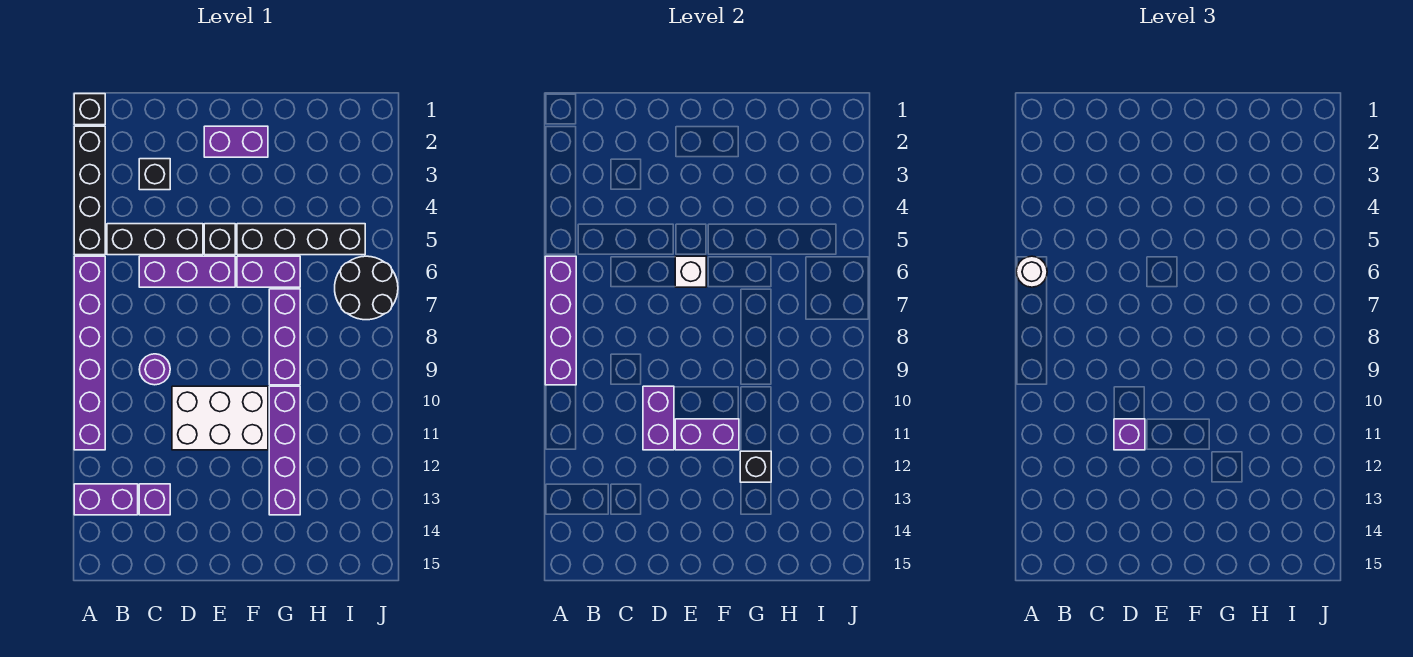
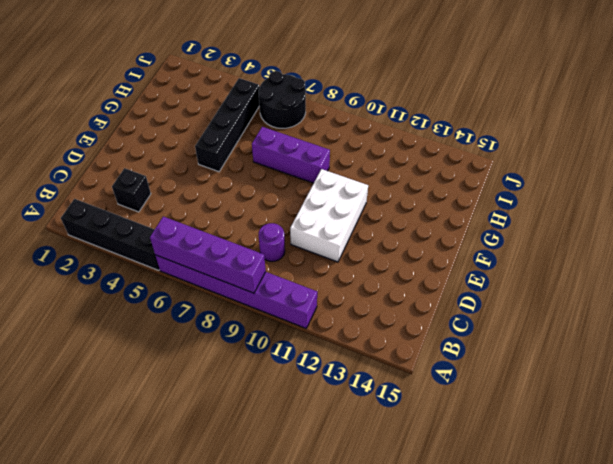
none -> black brick A1 level 1
none -> purple brick A13:B13 level 1
none -> black brick B5:D5 level 1

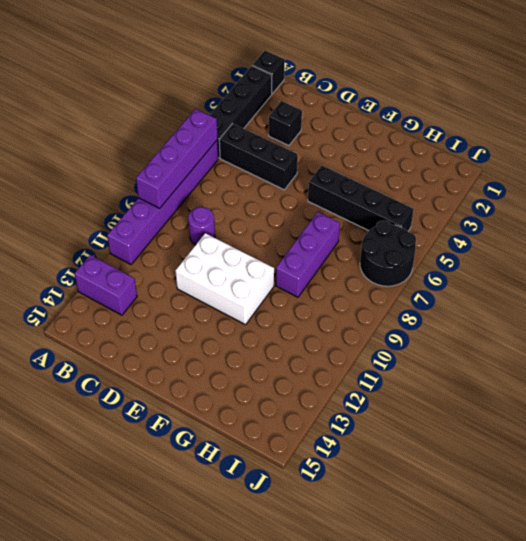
none -> purple brick C6:E6 level 1
none -> purple brick C13 level 1
none -> purple brick E2:F2 level 1

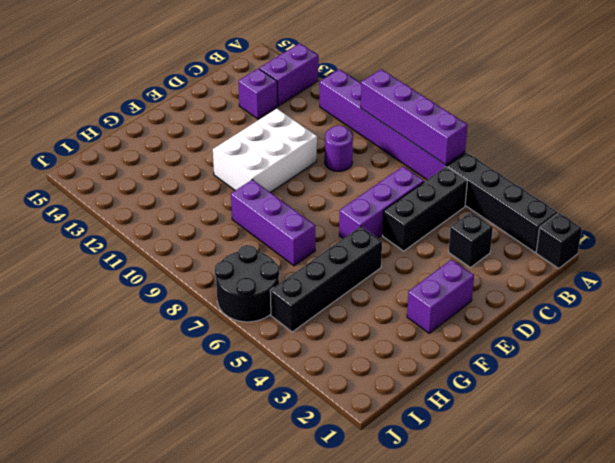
none -> black brick E5 level 1
none -> purple brick F6:G6 level 1
none -> purple brick G10:G13 level 1

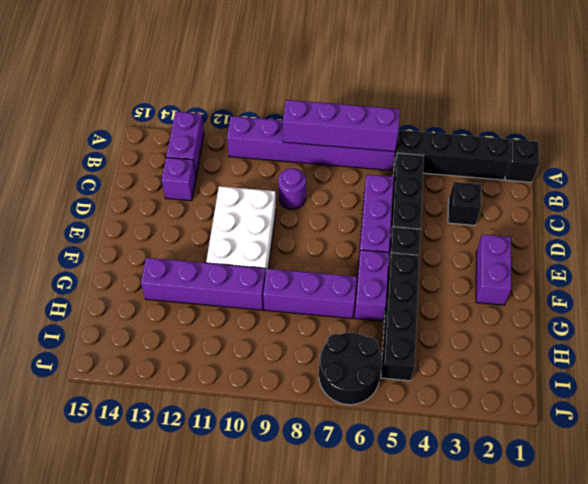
none -> purple brick D10:D11 level 2
none -> white brick E6 level 2
none -> purple brick E11:F11 level 2

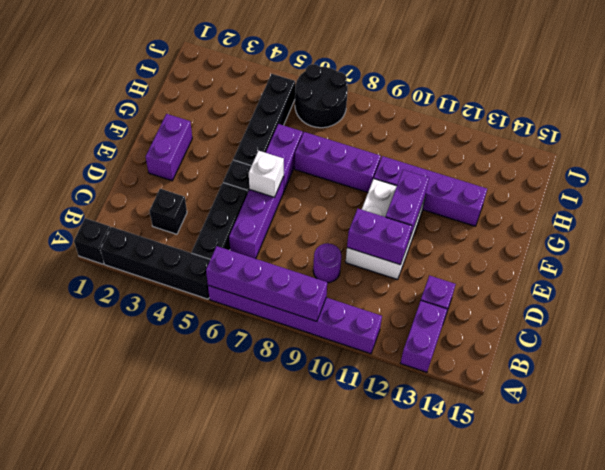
none -> black brick G12 level 2
none -> white round brick A6 level 3
none -> purple brick D11 level 3

